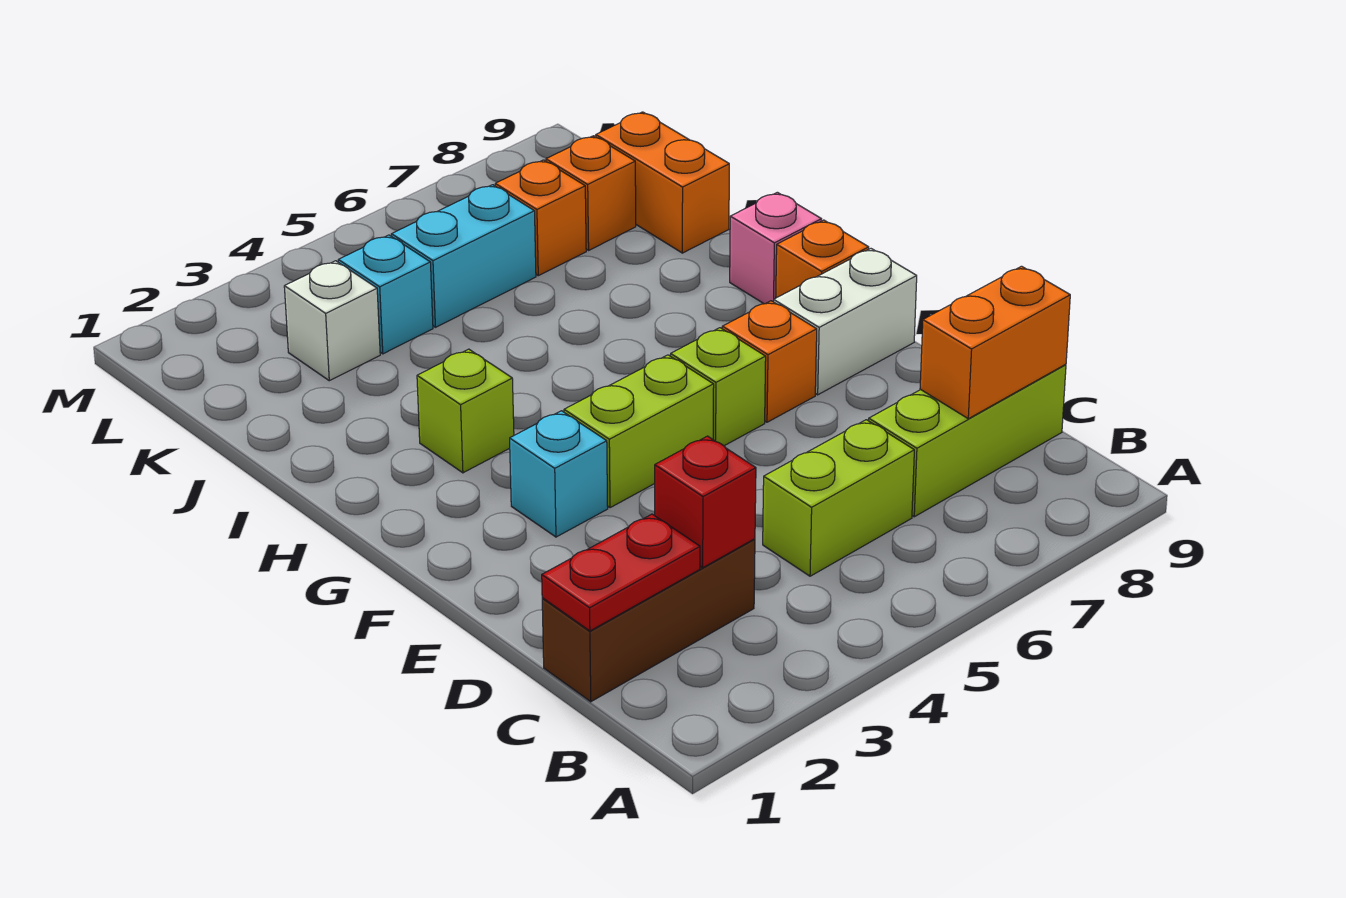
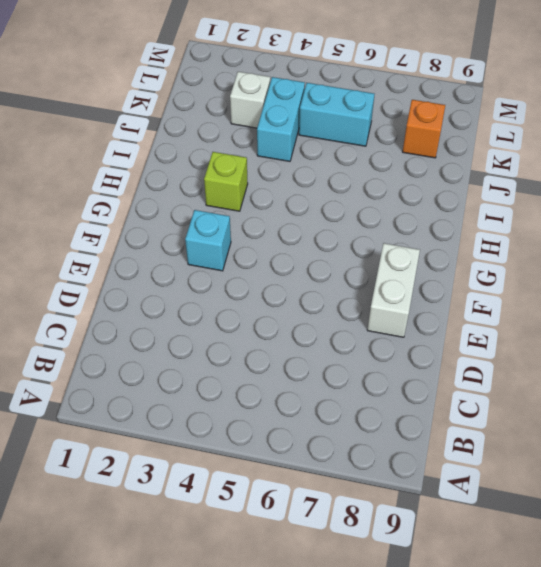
white brick E8:F8 level 1 -> white brick F8:F9 level 1
cyan brick J4:K4 level 1 -> cyan brick K4 level 1
none -> brown brick C1:C3 level 1
none -> lime brick C5:C6 level 1
none -> lime brick C7:C9 level 1

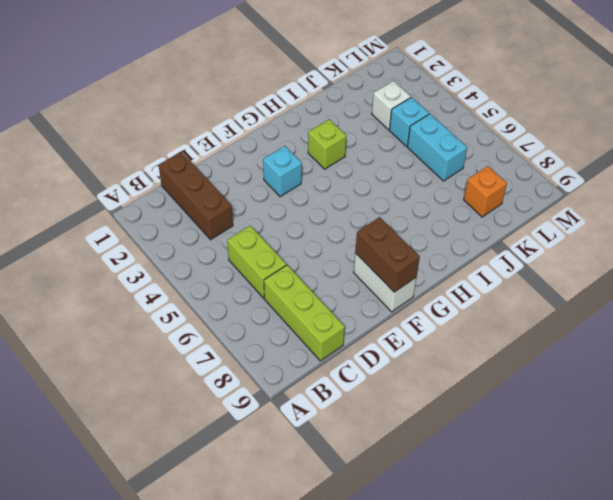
brown brick F8:F9 level 2 -> none
none -> lime brick F4:F5 level 1
none -> lime brick F6 level 1
none -> orange brick F7 level 1

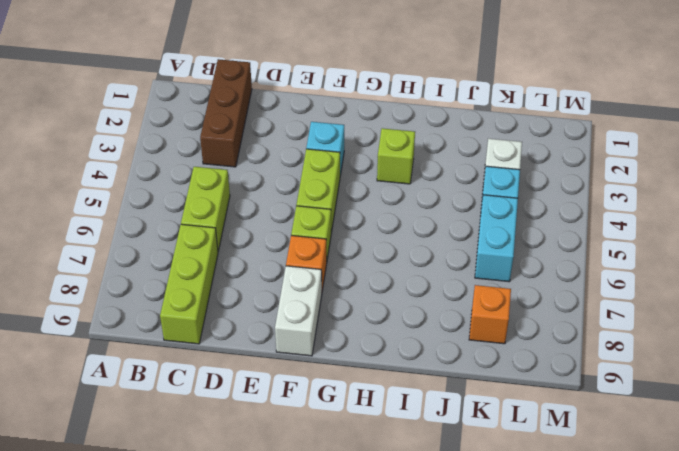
none -> orange brick G9 level 1
none -> pink brick H9 level 1
none -> orange brick J9:K9 level 1

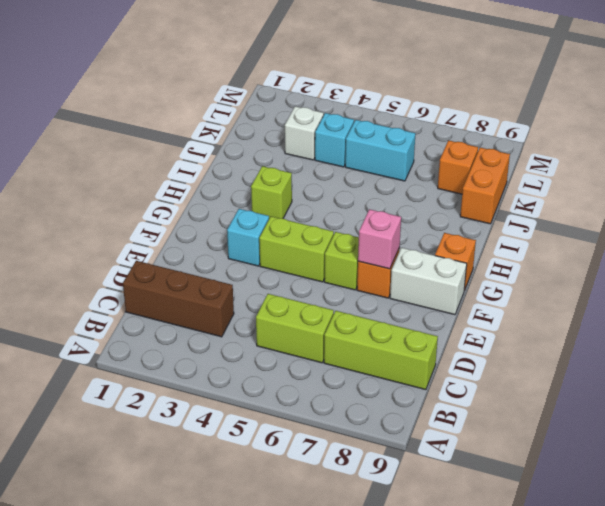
pink brick F7 level 2 -> pink brick H9 level 1
none -> orange brick K7 level 1
none -> red plate C1:C2 level 2
none -> red brick C3 level 2

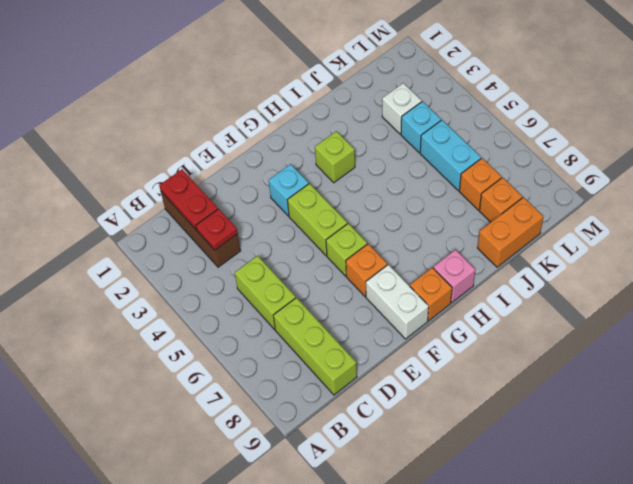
red plate C3 level 2 -> red brick C3 level 2
none -> orange brick C8:C9 level 2

